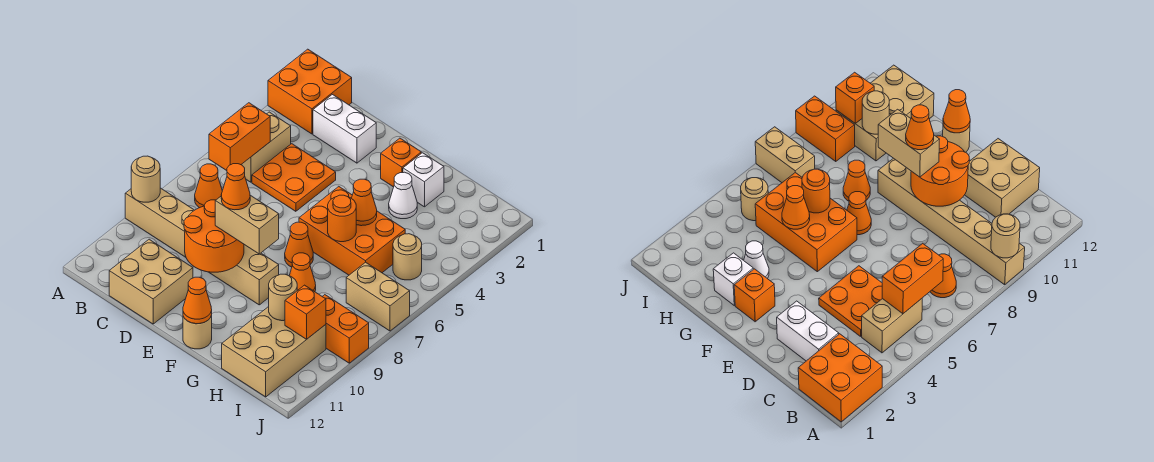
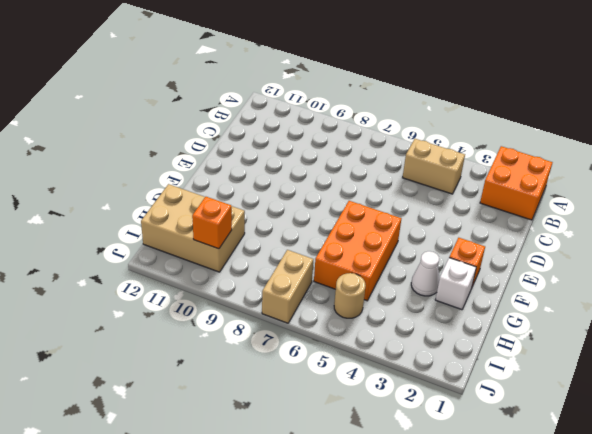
none -> tan brick A9:F9 level 1
none -> orange cone B7 level 1
none -> white brick C2:D2 level 1

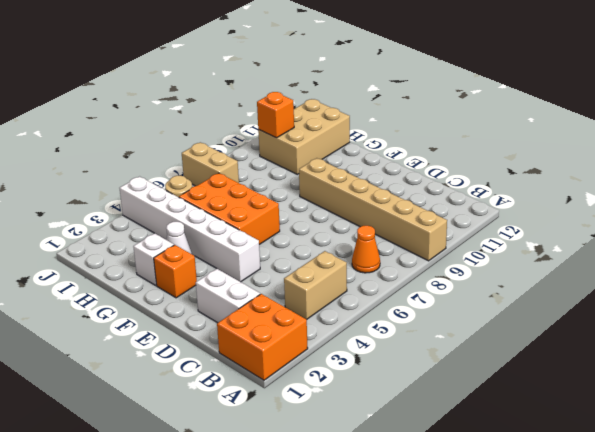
white brick E4:J4 level 1 -> none
none -> orange plate C4:D5 level 1
none -> tan brick C11:D12 level 1
none -> orange cone F7 level 1

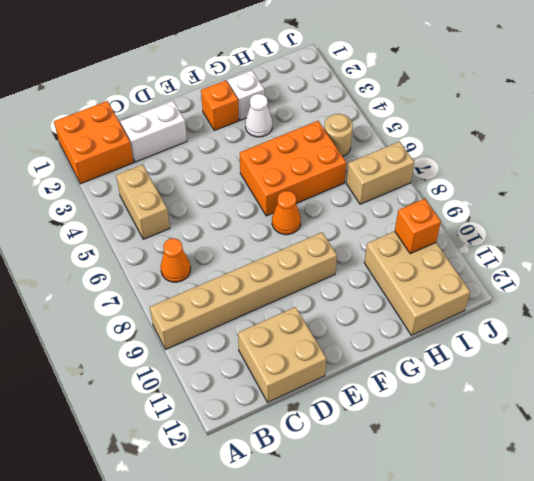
none -> orange plate C4:D5 level 1
none -> tan round brick F12 level 1
none -> orange cone G8 level 1

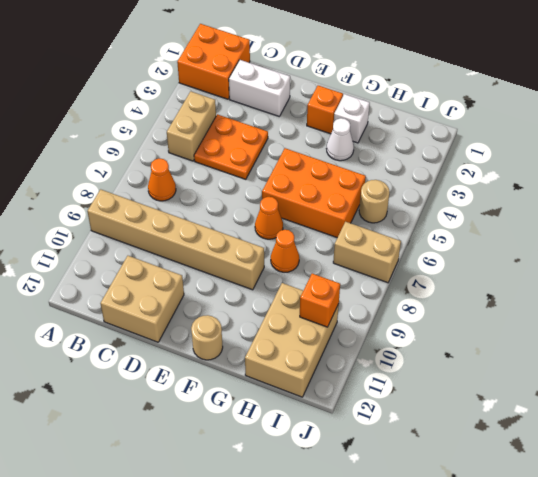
none -> orange brick I9:J9 level 1
none -> tan round brick A9 level 2
none -> orange brick B5:B6 level 2

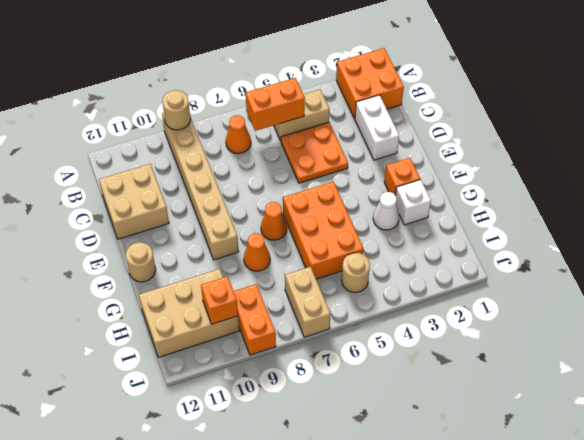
none -> orange round brick D9:E10 level 2
none -> orange cone F12 level 2
none -> orange cone G5 level 2

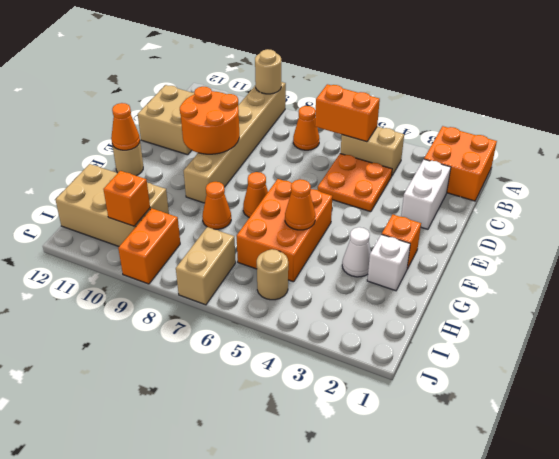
none -> orange round brick G6 level 2
none -> tan round brick H10 level 2
none -> tan brick E9:F9 level 3

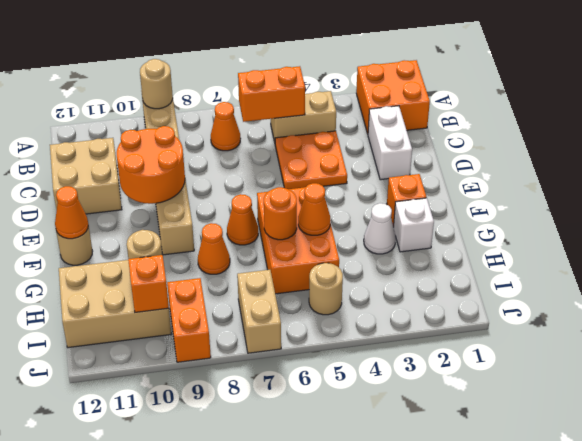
none -> tan brick E9:F9 level 3
none -> orange cone E9 level 4

